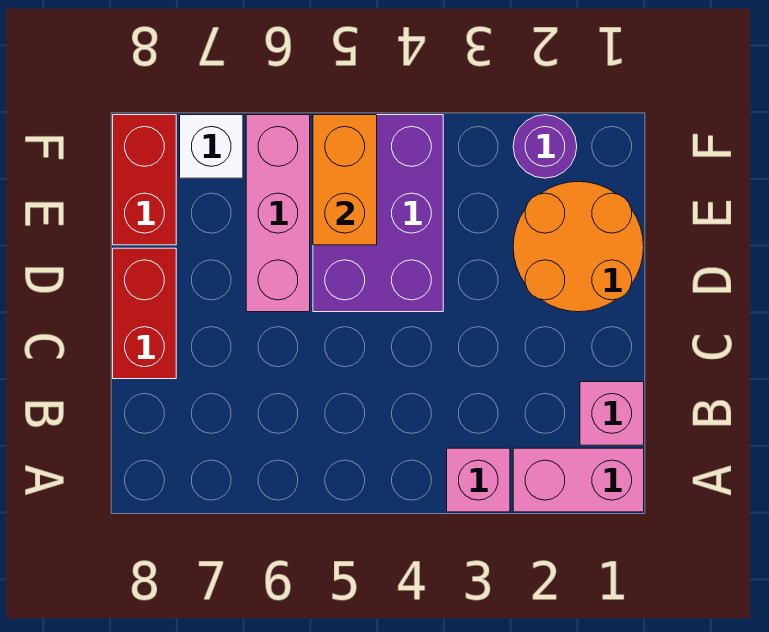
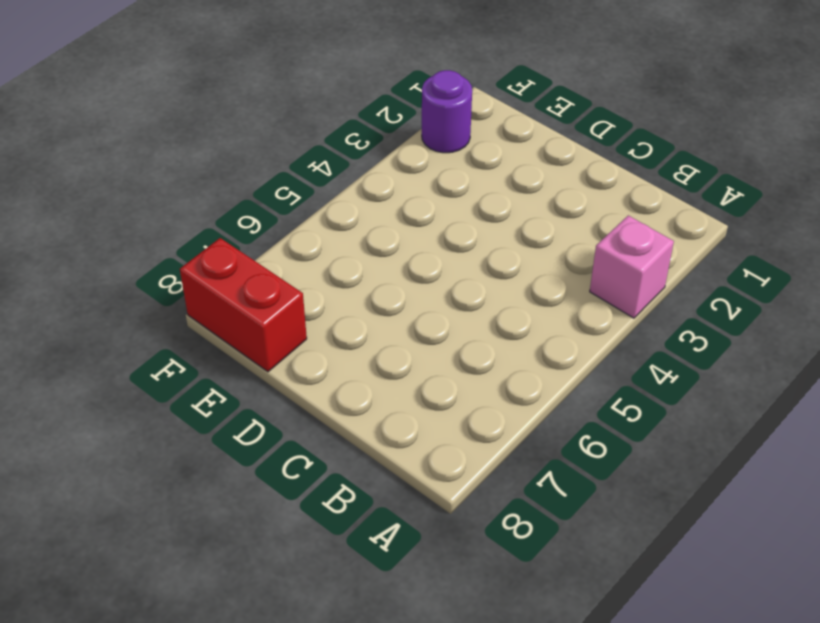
none -> pink brick A1:A2 level 1
none -> pink brick B1 level 1

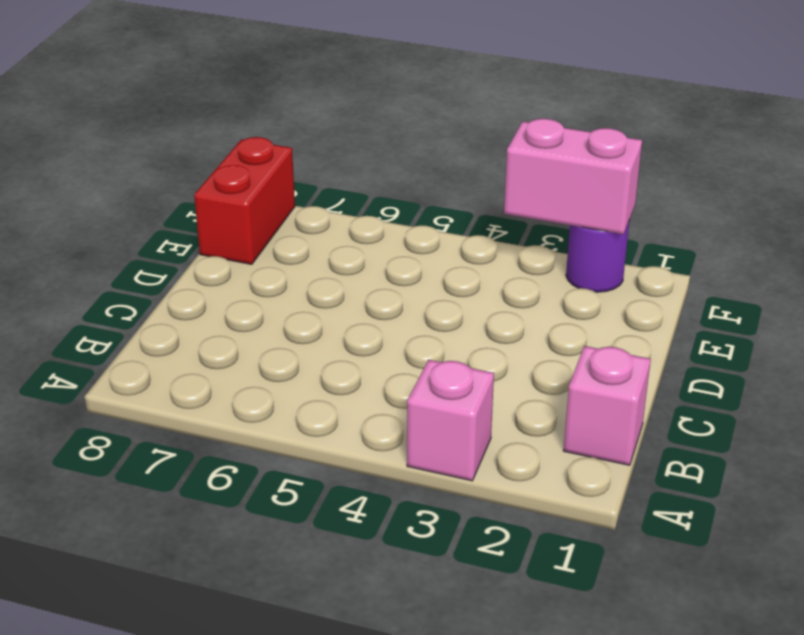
pink brick F2:F3 level 2 -> pink brick A1:A2 level 1
none -> red brick C8:D8 level 1
none -> orange round brick D1:E2 level 1

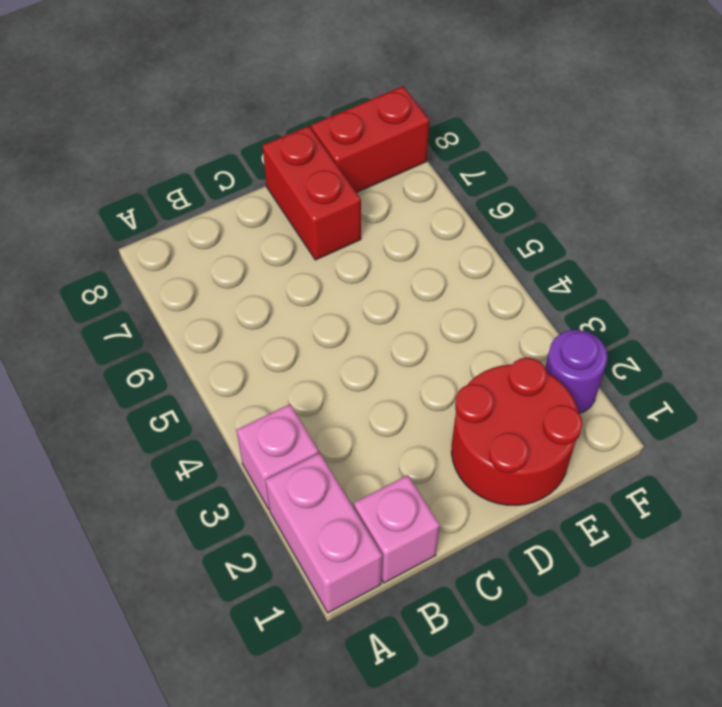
red round brick D1:E2 level 1 -> orange round brick D1:E2 level 1
red brick D7:D8 level 1 -> red brick C8:D8 level 1
none -> purple brick D4:F5 level 1
none -> pink brick D6:F6 level 1

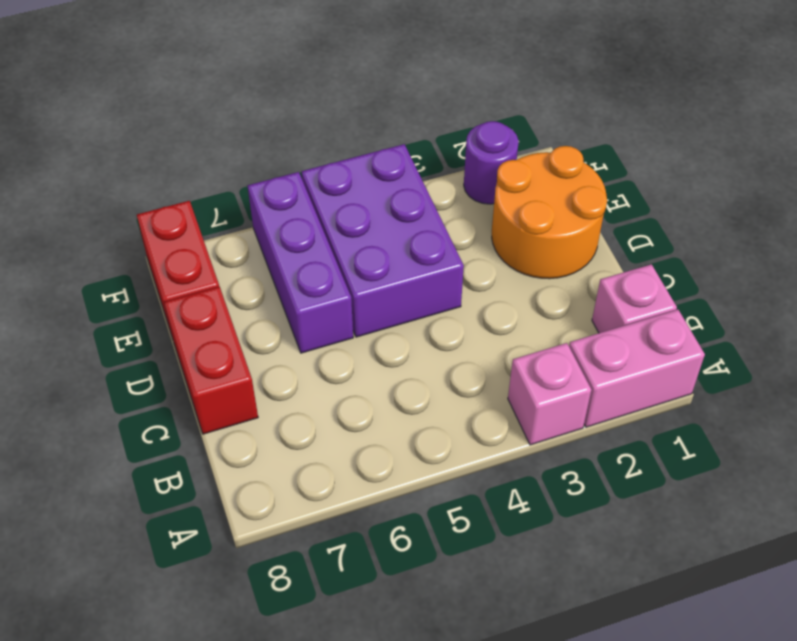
purple brick D6:F6 level 1 -> pink brick D6:F6 level 1
none -> white brick F7 level 1
none -> orange brick E5:F5 level 2

